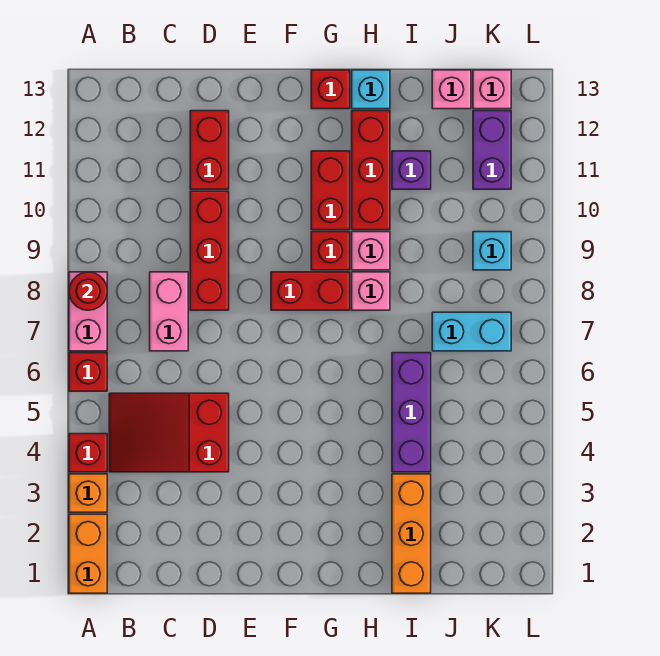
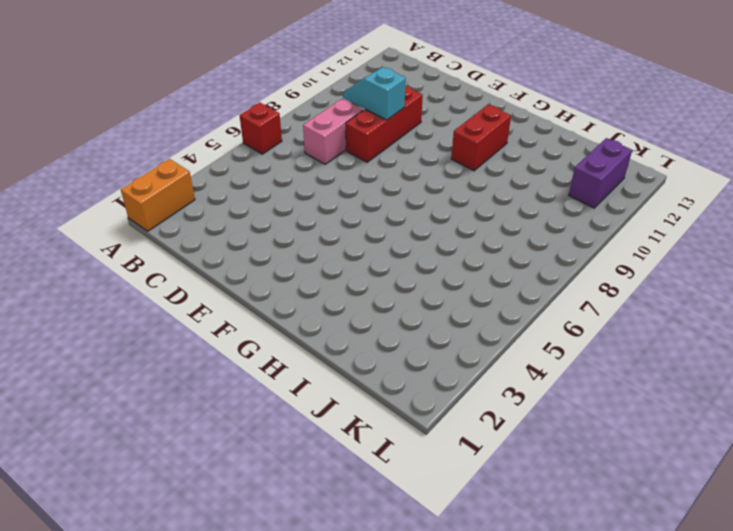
cyan slope C9:D9 level 2 top D -> none
none -> orange brick A3 level 1
none -> red brick A4 level 1
none -> pink brick A7:A8 level 1

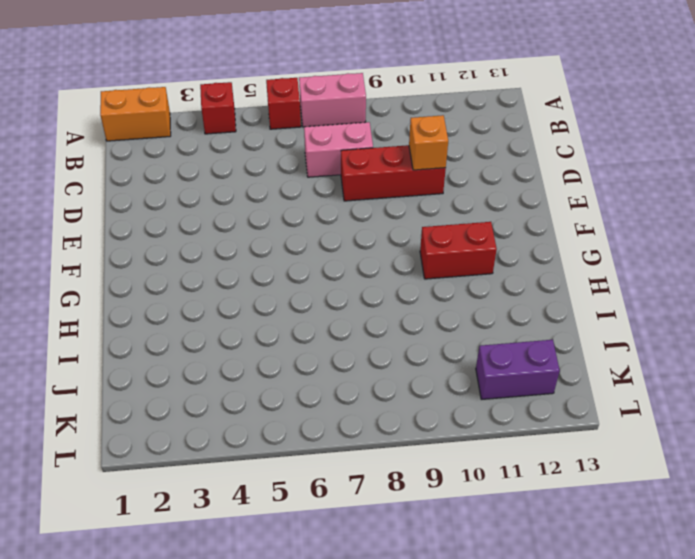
orange brick D10 level 2 -> orange brick A3 level 1
none -> red slope B4:D5 level 1 top D
none -> red brick D11:D12 level 1
none -> red brick F8:G8 level 1

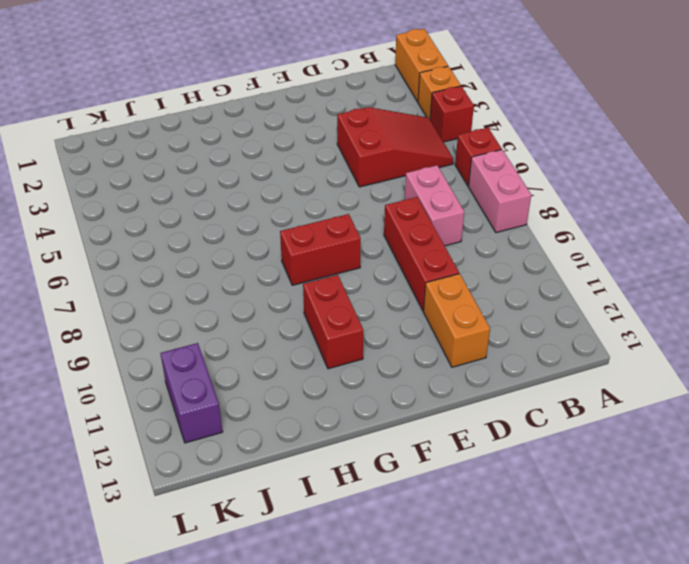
orange brick D11:D12 level 1 -> red brick D11:D12 level 1
none -> red brick G9 level 1
none -> red brick G13 level 1
none -> pink brick H8 level 1

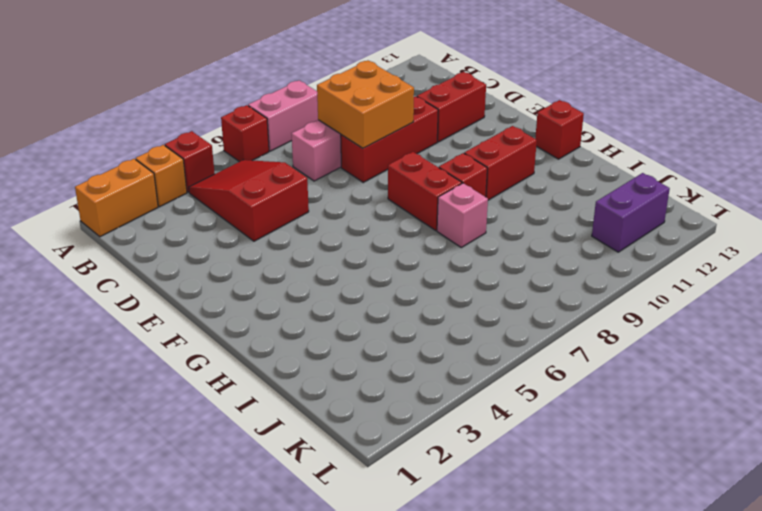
orange brick C8:D9 level 2 -> none
none -> pink brick H9 level 1
none -> red brick H10:H12 level 1
none -> cyan brick H13 level 1

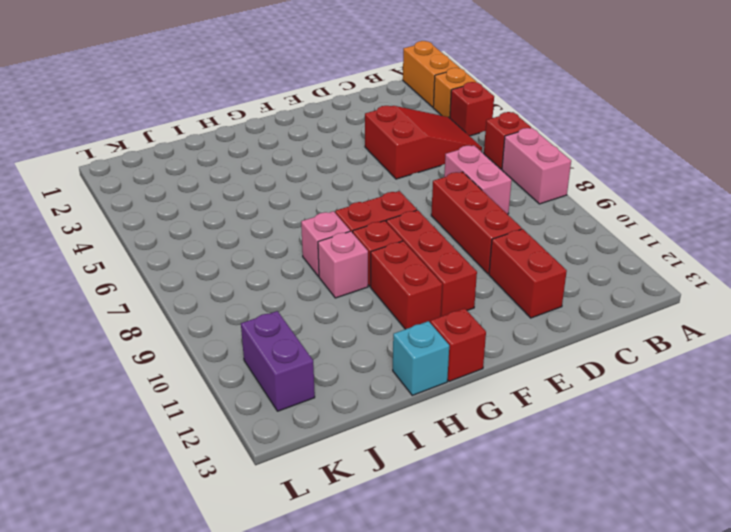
red brick F9:F11 level 1 -> red brick H10:H12 level 1
none -> orange brick I1:I3 level 1
none -> purple brick I4:I6 level 1
none -> purple brick I11 level 1

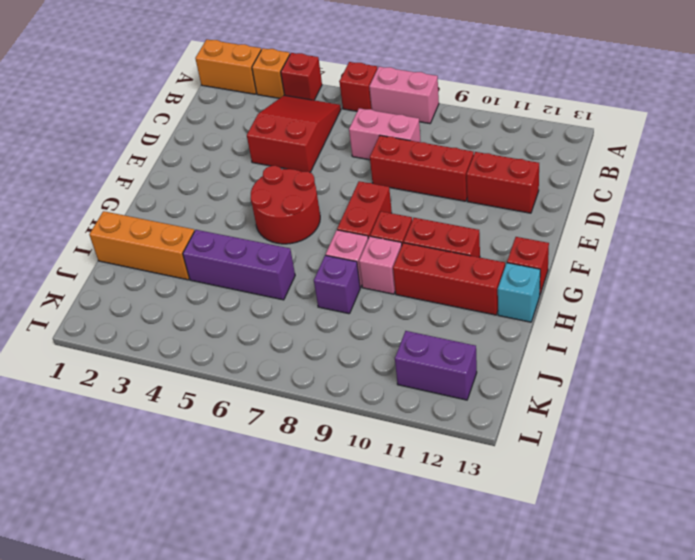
red round brick F5:G6 level 1 -> none
purple brick I8 level 1 -> purple brick I11 level 1
none -> cyan brick J7:K7 level 1
none -> pink brick J13 level 1
none -> cyan brick K9 level 1

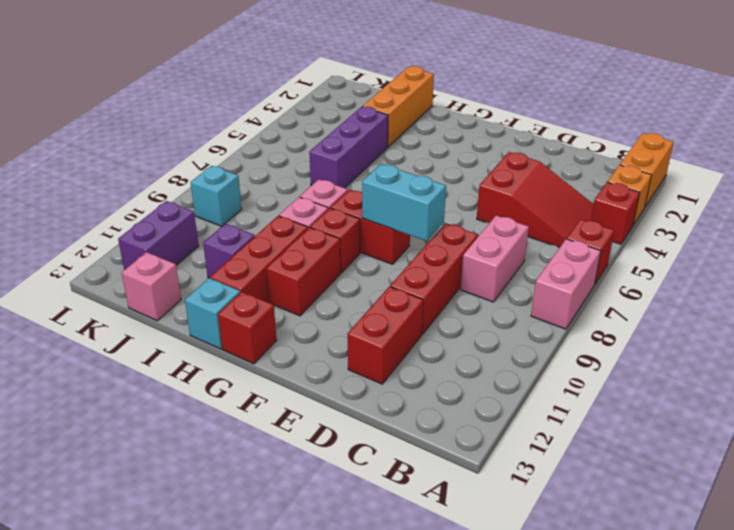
cyan brick E8:F8 level 2 -> cyan brick J7:K7 level 1
none -> pink brick K13 level 1
none -> red round brick A8 level 2

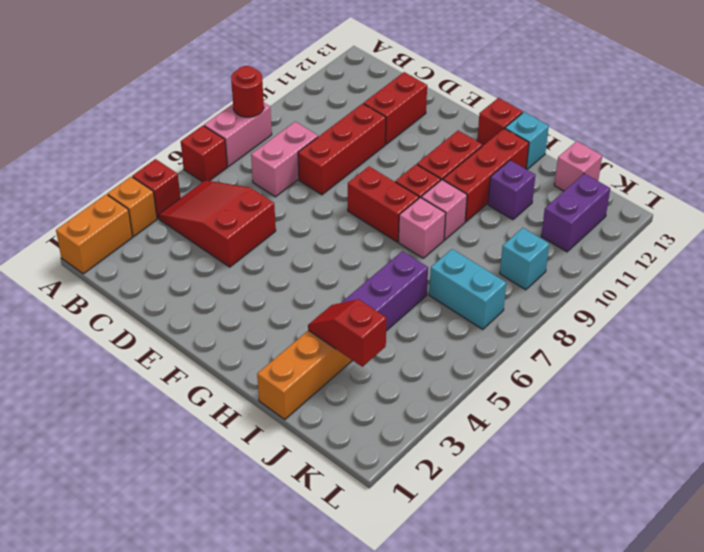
red slope I3:J3 level 2 top J -> none
none -> pink brick K13 level 1

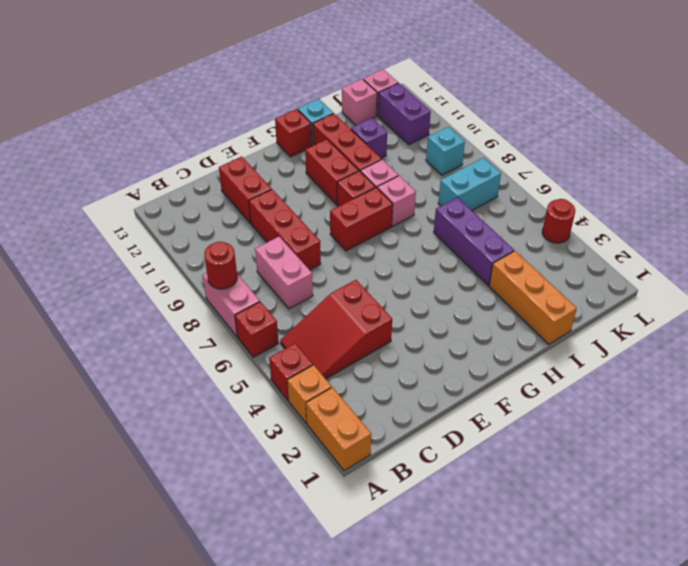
red round brick L4 level 1 -> none

